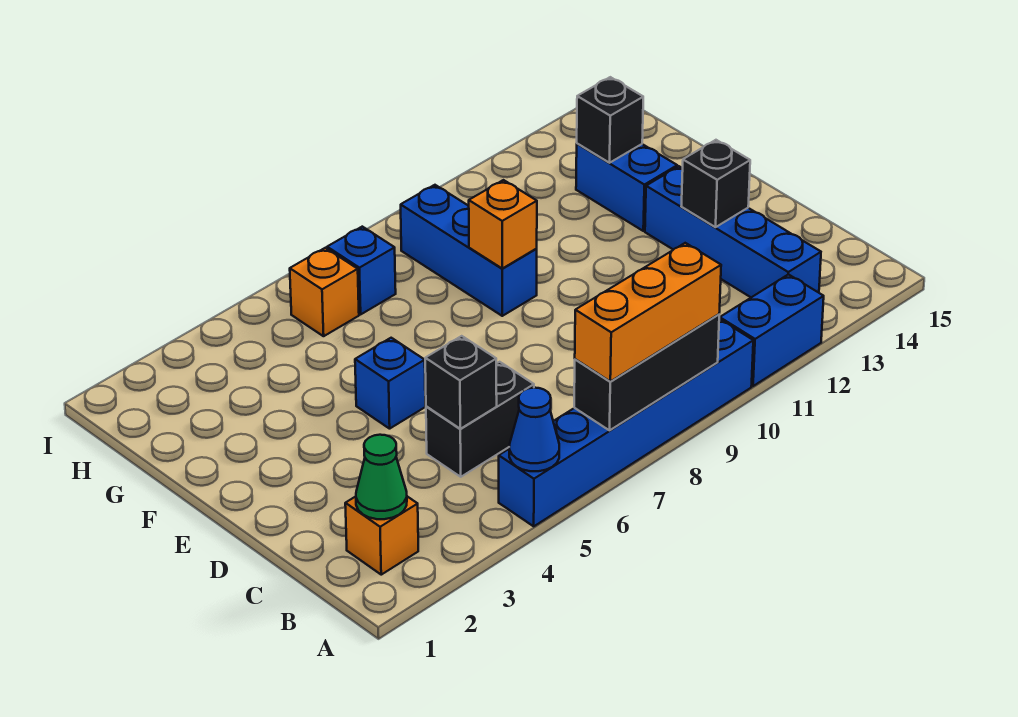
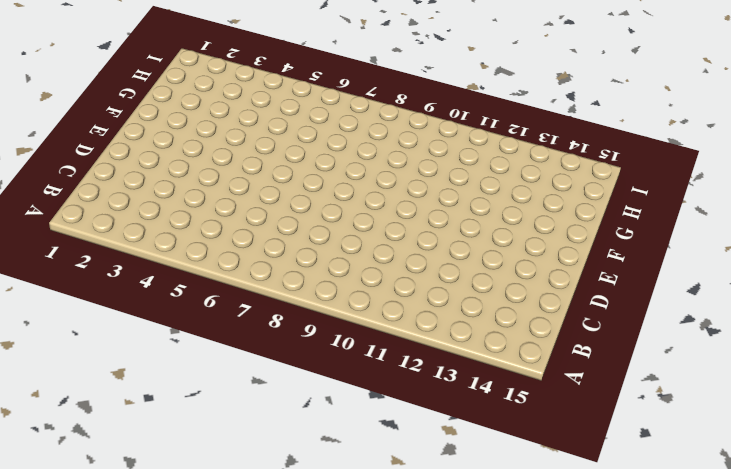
none -> blue brick A5:A10 level 1
none -> blue brick A11:A12 level 1
none -> orange brick B2 level 1

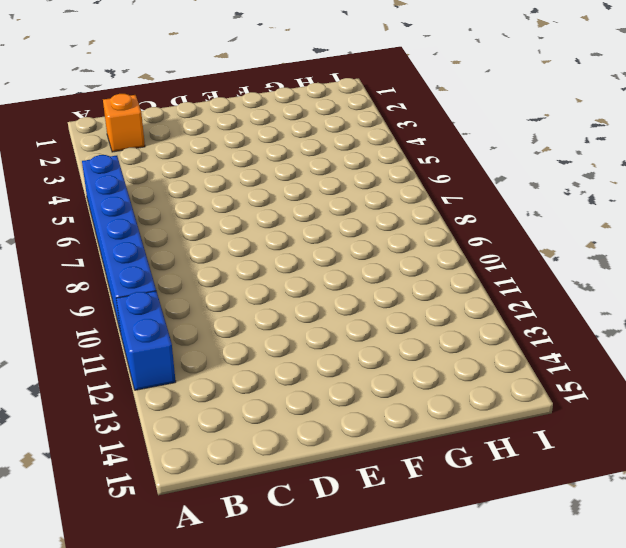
none -> blue brick B13:E13 level 1
none -> black brick C5:C6 level 1
none -> blue brick E5 level 1

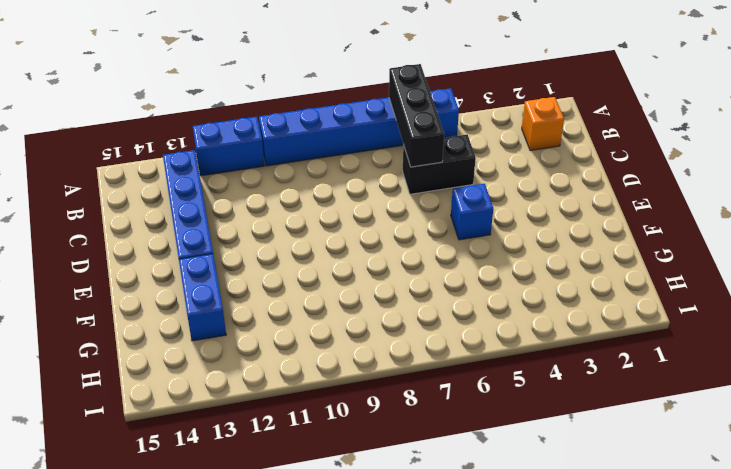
black brick A6:C6 level 2 -> black brick A7:A9 level 2
none -> blue brick F9:H9 level 1
none -> orange brick H6 level 1
none -> blue brick H7 level 1

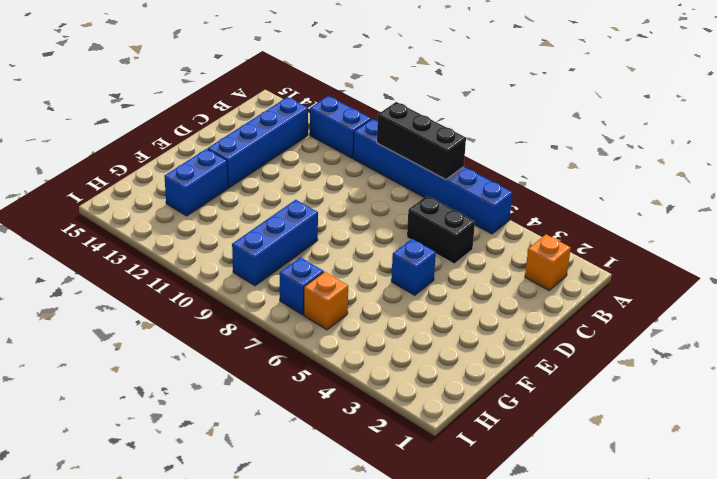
none -> blue cone A5 level 2
none -> green cone B2 level 2
none -> black brick C5 level 2

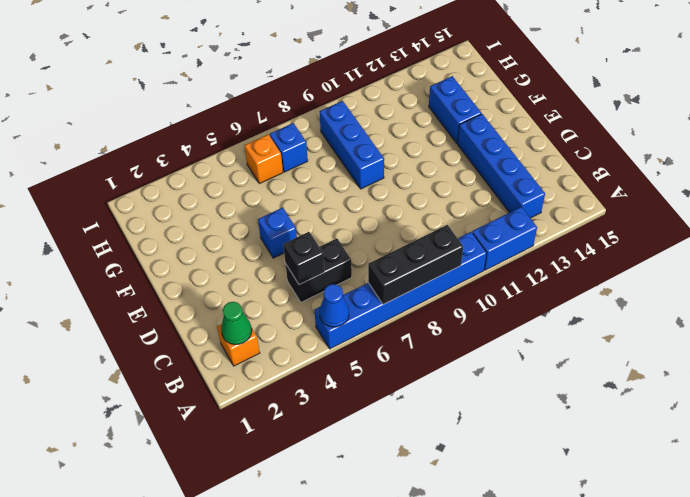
none -> black brick D13 level 2
none -> orange brick F9 level 2
none -> black brick G13 level 2

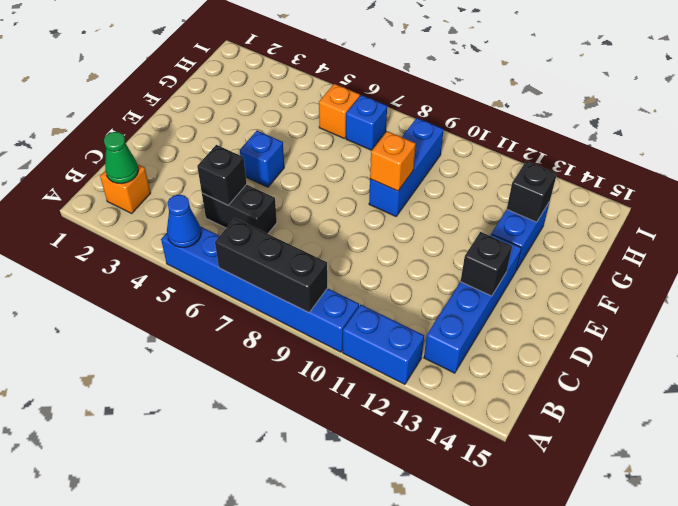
none -> orange brick A7:A9 level 3

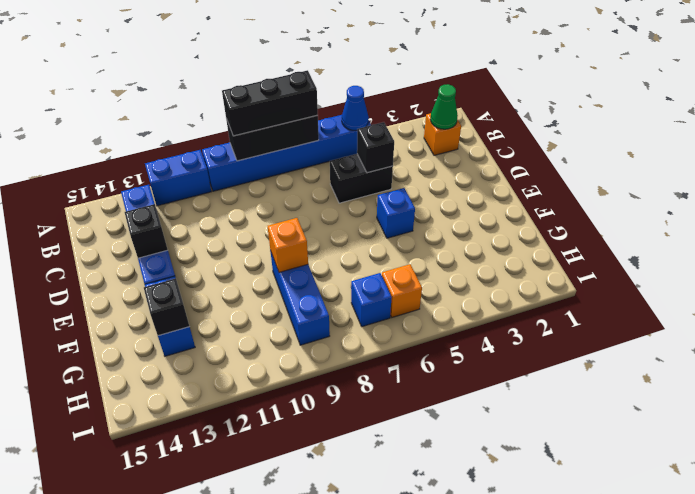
black brick A7:A9 level 3 -> orange brick A7:A9 level 3

